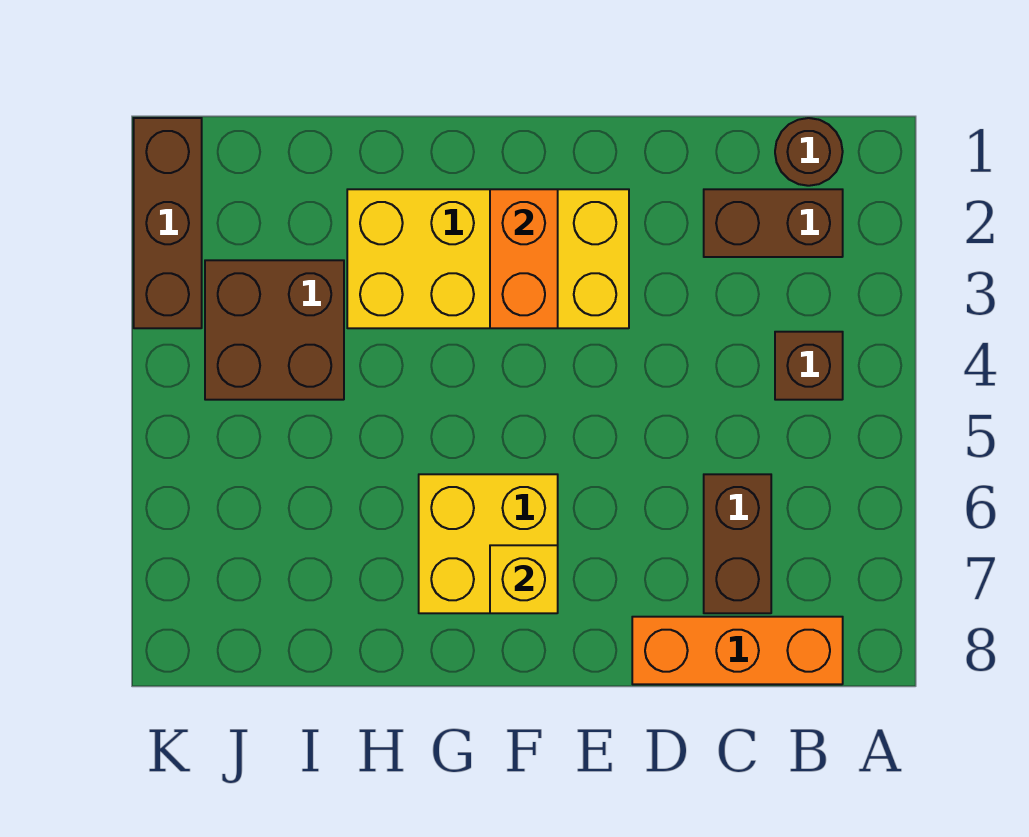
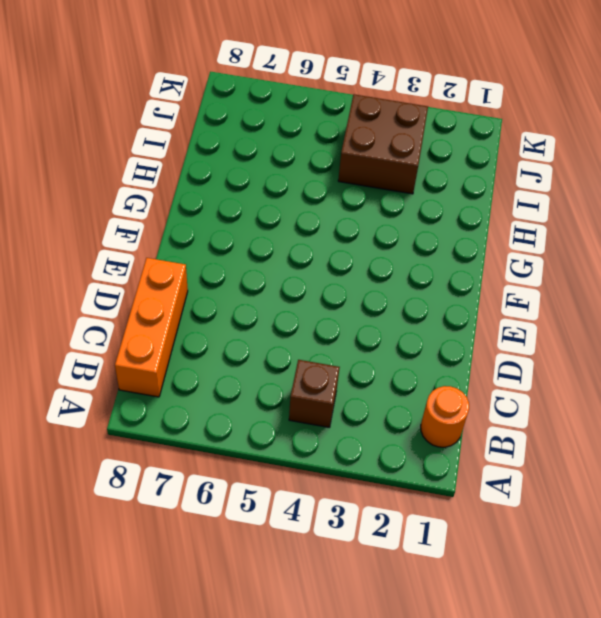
orange round brick B1 level 1 -> brown round brick B1 level 1
none -> brown brick B2:C2 level 1
none -> brown brick C6:C7 level 1

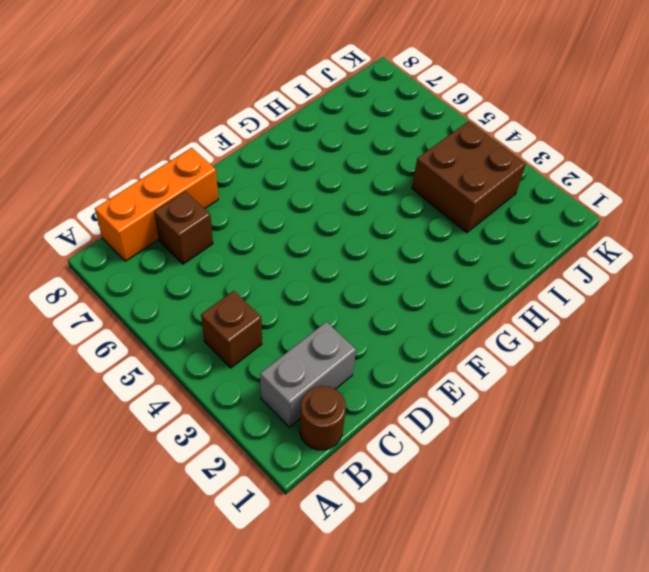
grey brick B2:C2 level 1 -> brown brick B2:C2 level 1
brown brick C7 level 1 -> brown brick C6:C7 level 1
none -> yellow brick E2:H3 level 1
none -> yellow brick F6:G7 level 1

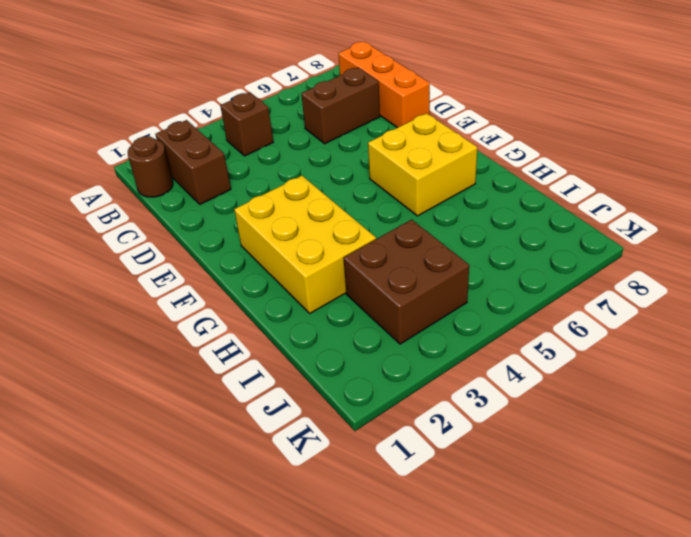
yellow brick F2:H3 level 1 -> yellow brick E2:H3 level 1
none -> brown brick K1:K3 level 1
none -> orange brick F2:F3 level 2

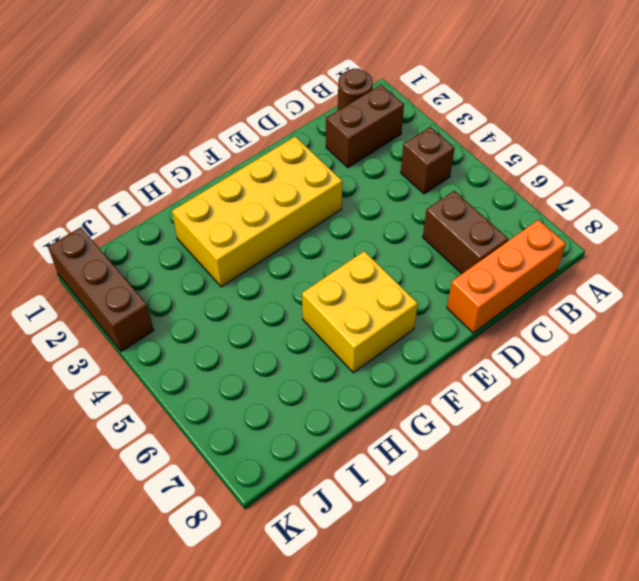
none -> brown brick I3:J4 level 1
none -> orange brick F2:F3 level 2

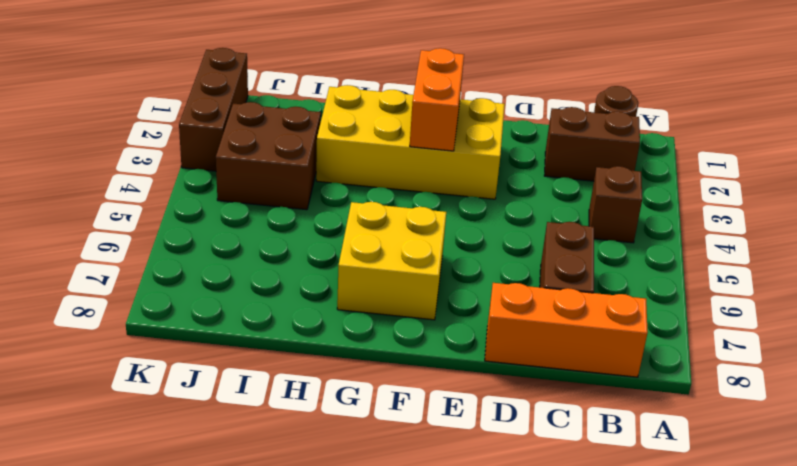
none -> yellow brick F7 level 2

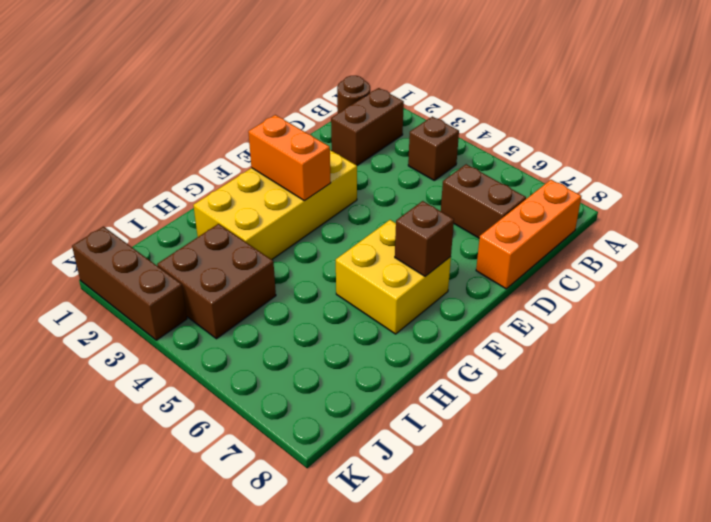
brown brick F7 level 2 -> yellow brick F7 level 2

